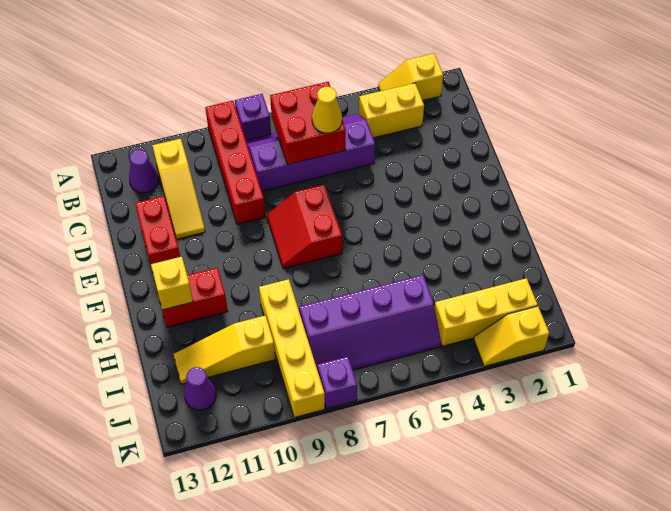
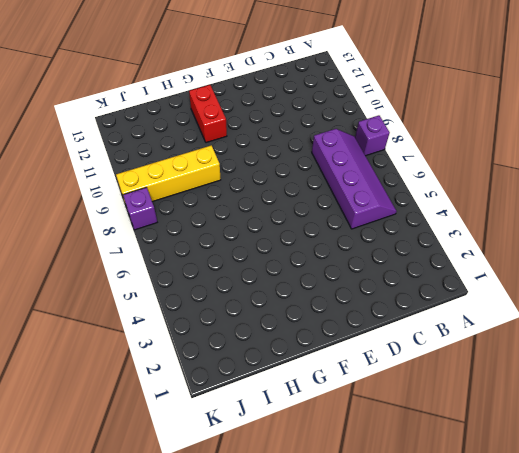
none -> yellow slope A2:A3 level 1 top 2
none -> red brick A9:D9 level 1
none -> yellow brick B3:B4 level 1

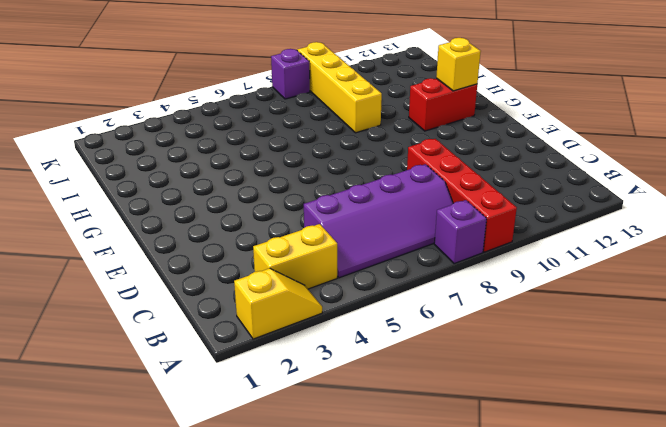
none -> yellow slope B11:D11 level 1 top B
none -> purple cone B12 level 1
none -> red brick D12:E12 level 1

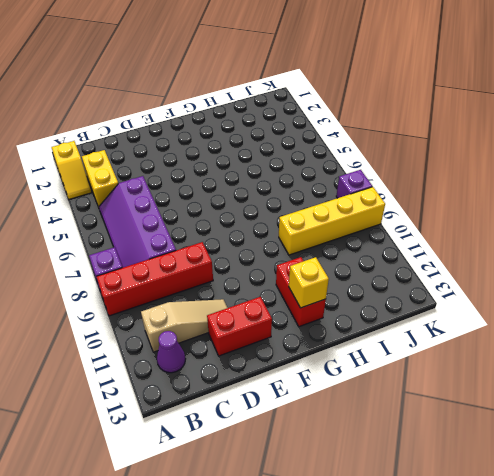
tan slope B11:D11 level 1 top B -> yellow slope B11:D11 level 1 top B
none -> red slope E7:F8 level 1 top 7
none -> purple slope I5:J8 level 1 top I
none -> yellow slope I10:I12 level 1 top 10

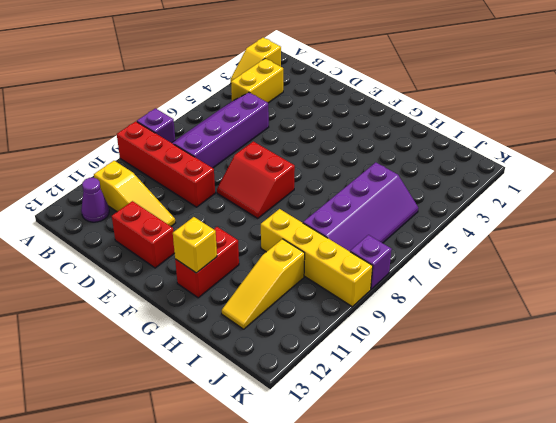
none -> yellow brick J2:J4 level 1
none -> purple cone J12 level 1
none -> yellow slope K2:K3 level 1 top 2

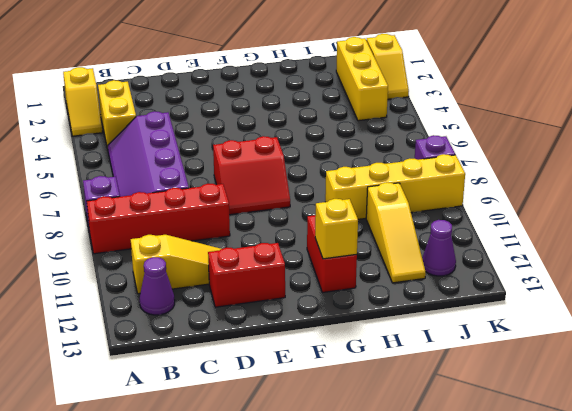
none -> purple slope I5:J8 level 1 top I
none -> red brick B6:C7 level 2
none -> yellow cone C6 level 3

